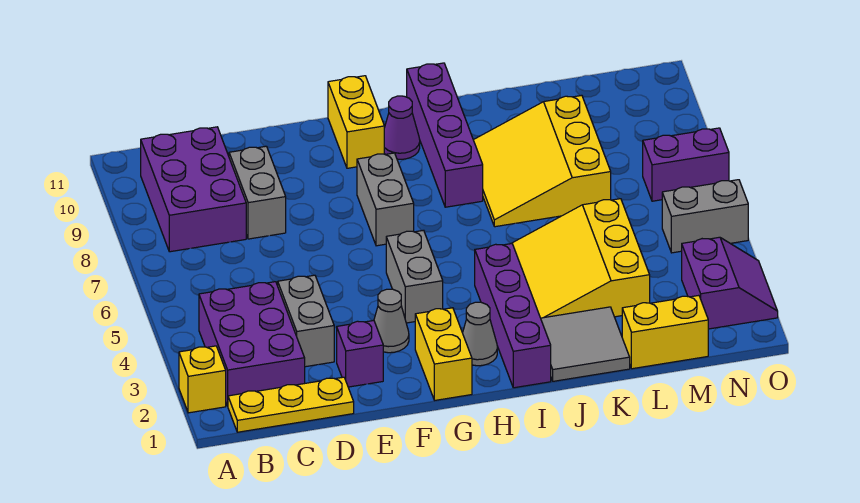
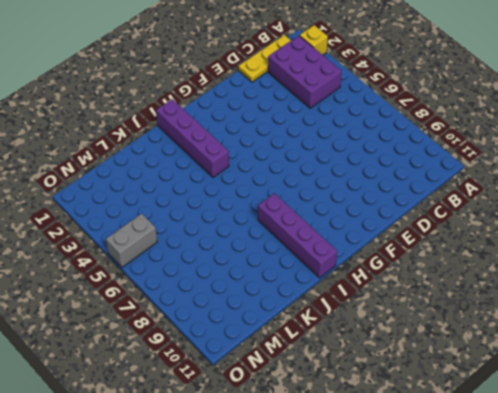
none -> purple brick B8:C10 level 1
none -> grey brick D3:D4 level 1
none -> grey brick D8:D9 level 1

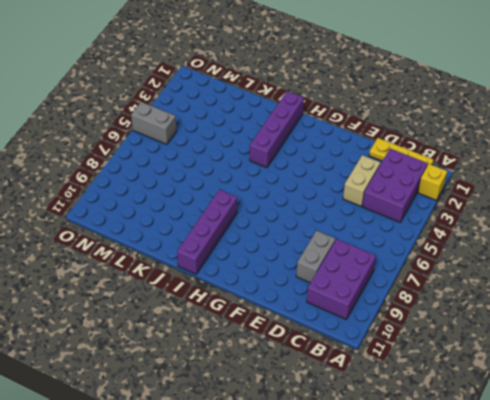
tan brick D3:D4 level 1 -> grey brick D3:D4 level 1
none -> purple brick E2 level 1
none -> grey cone F3 level 1
none -> yellow brick G1:G2 level 1

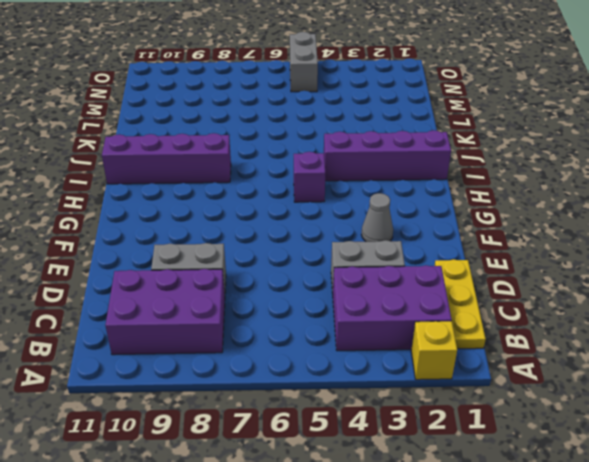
purple brick H5 level 1 -> purple brick E2 level 1
none -> yellow brick G1:G2 level 1
none -> grey brick G4:G5 level 1
none -> grey brick G7:G8 level 1

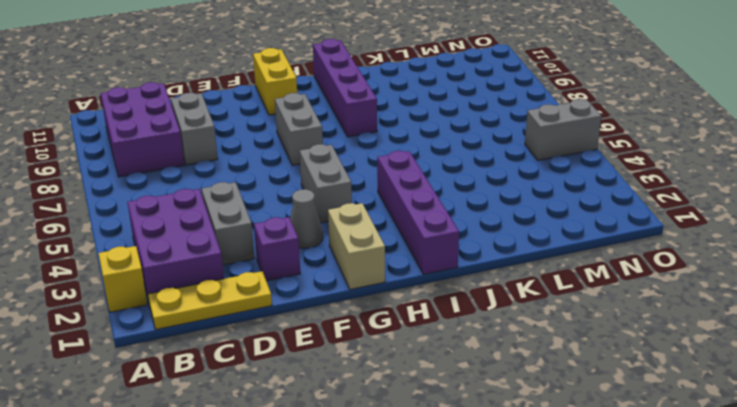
tan brick G1:G2 level 1 -> yellow brick G1:G2 level 1
none -> grey cone H2 level 1
none -> purple cone H10 level 1
none -> grey tile J1:K2 level 1

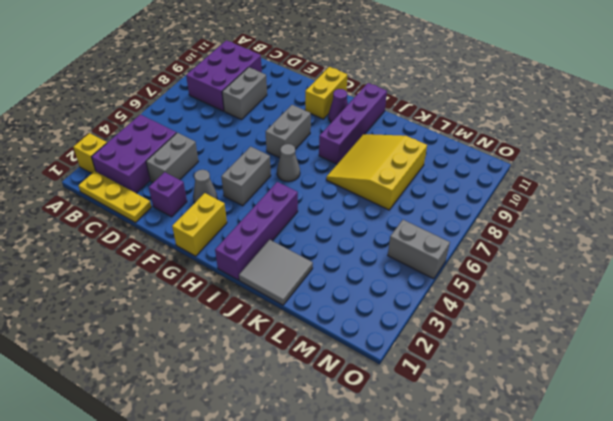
grey cone H6 level 1 -> grey cone H2 level 1
none -> yellow slope J3:L5 level 1 top L
none -> yellow brick L1:M1 level 1
none -> purple slope N2:O3 level 1 top N

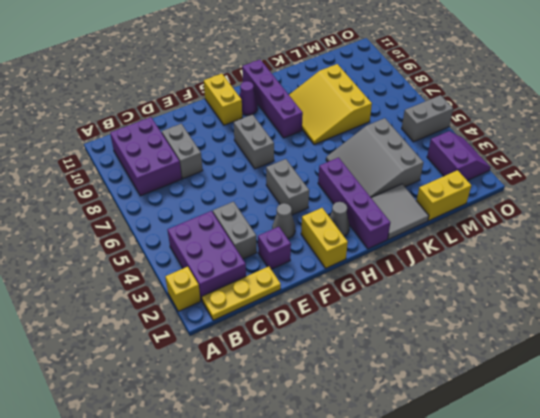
grey slope J3:L5 level 1 top L -> yellow slope J3:L5 level 1 top L
none -> purple brick N7:O7 level 1

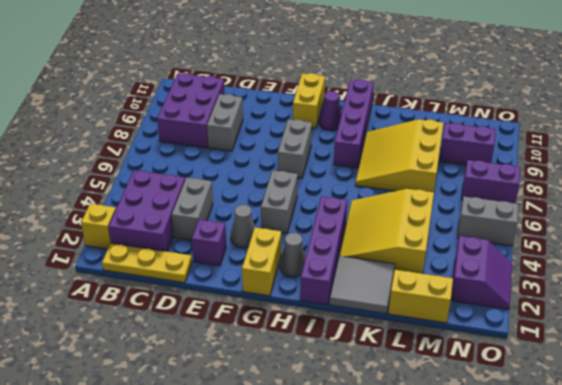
purple brick M9:N9 level 1 -> none

